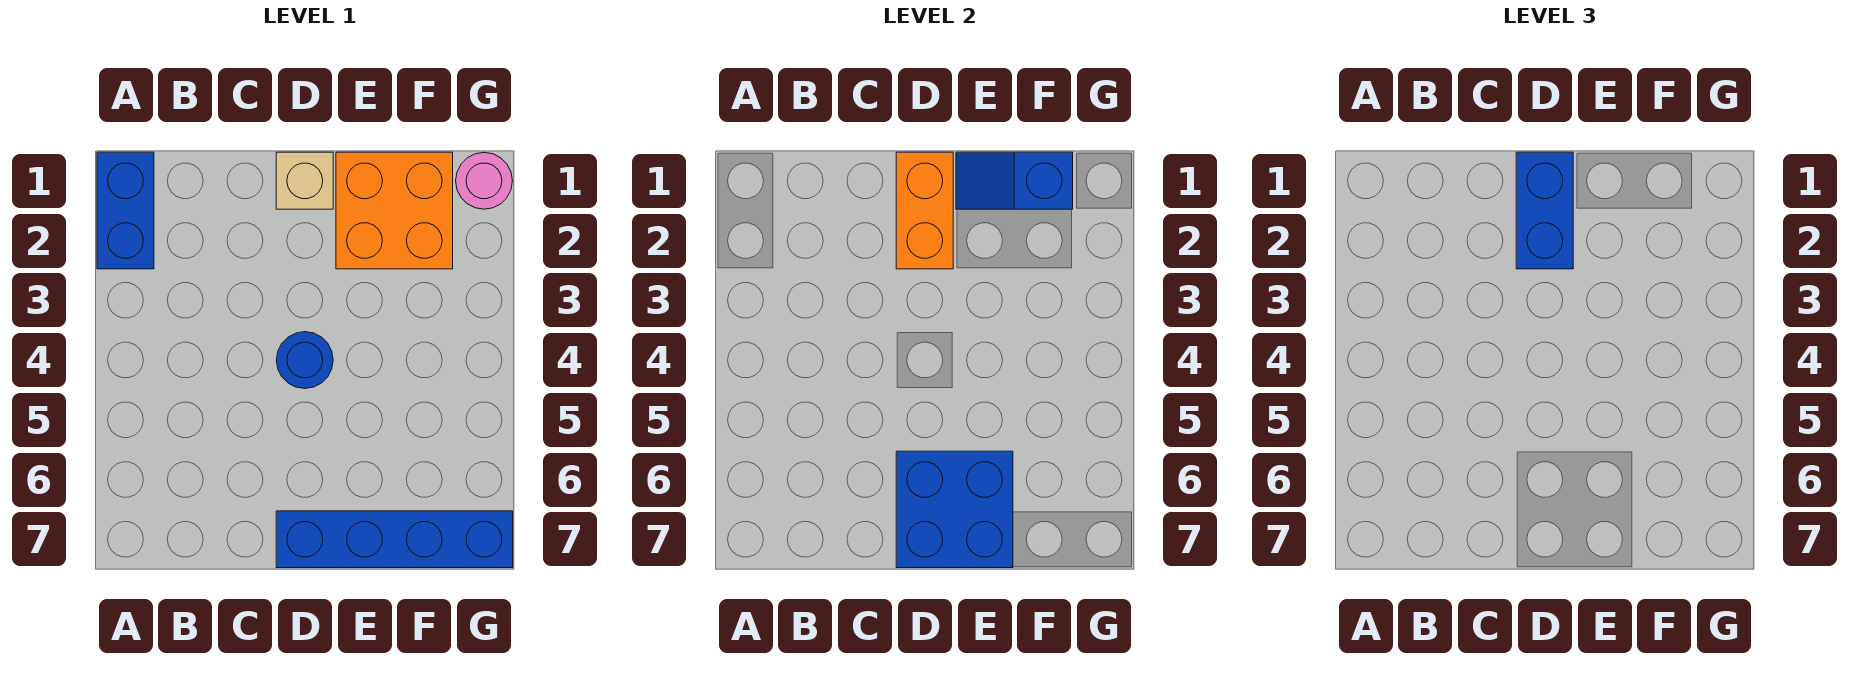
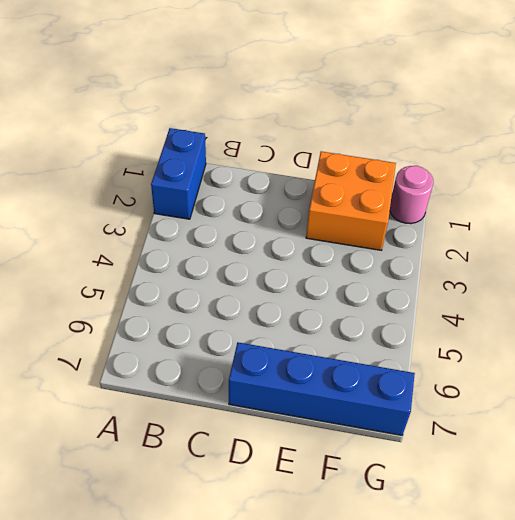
none -> tan brick D1 level 1
none -> blue round brick D4 level 1

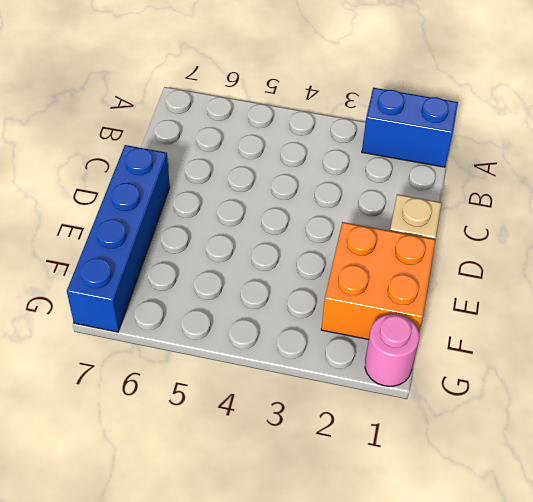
none -> blue round brick D4 level 1
none -> orange brick D1:D2 level 2

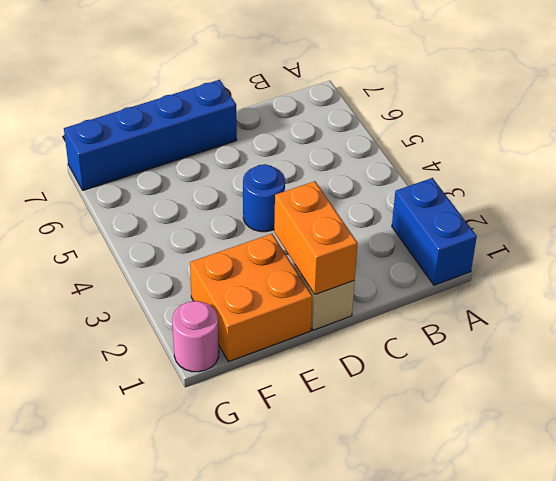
none -> blue brick D6:E7 level 2
none -> blue slope E1:F1 level 2 top F

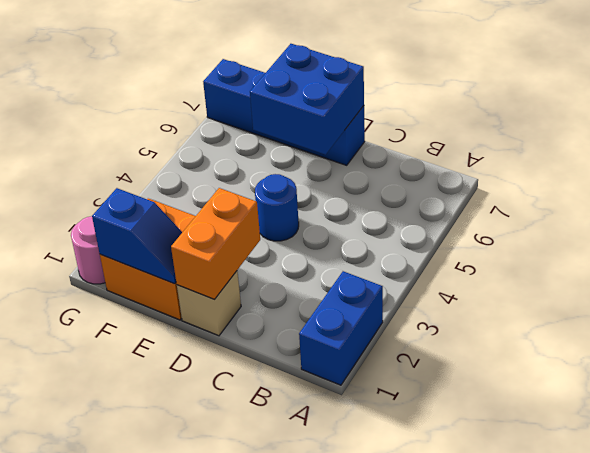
none -> blue brick D1:D2 level 3

